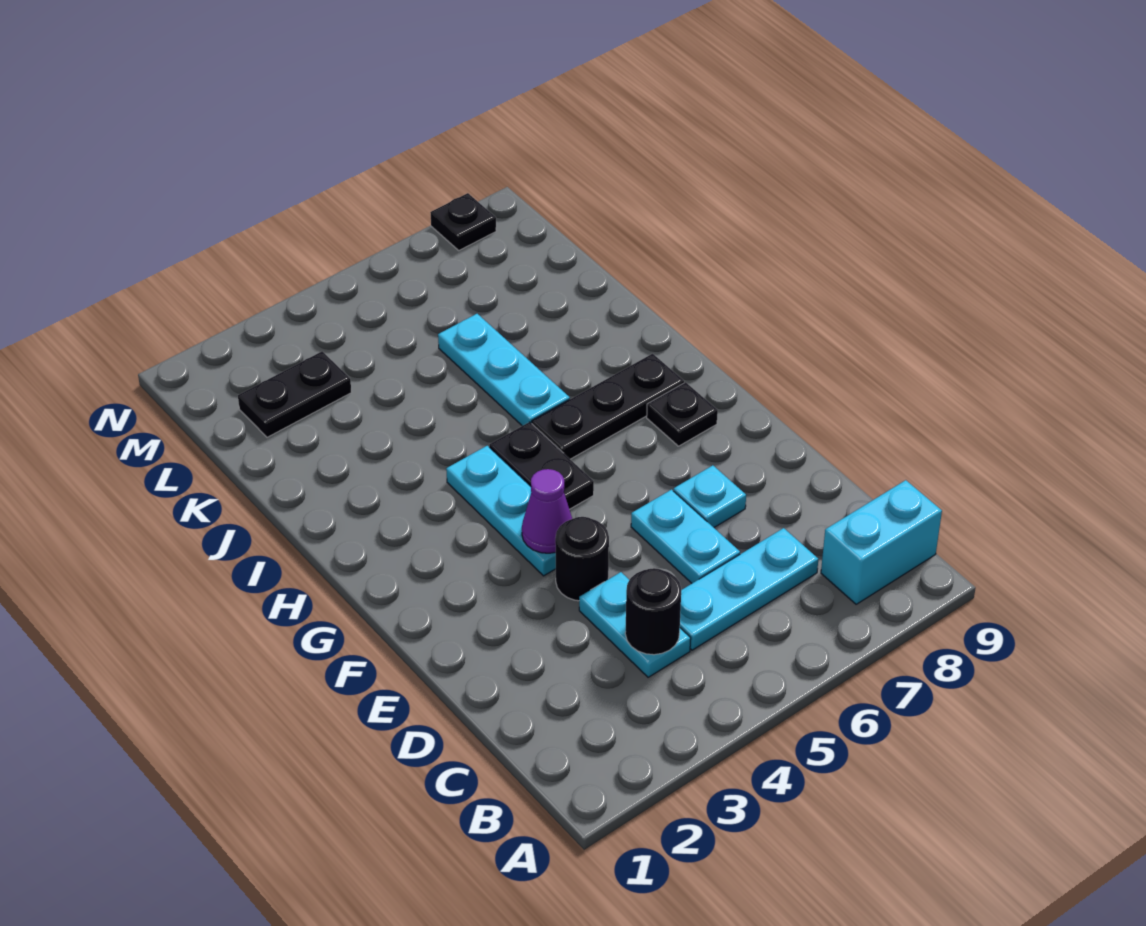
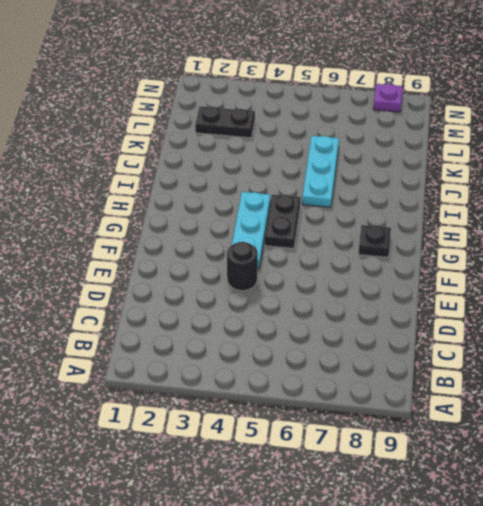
purple plate N8 level 1 -> black plate N8 level 1
none -> cyan brick B8:B9 level 1
none -> cyan plate C4:D4 level 1
none -> cyan plate C5:C7 level 1

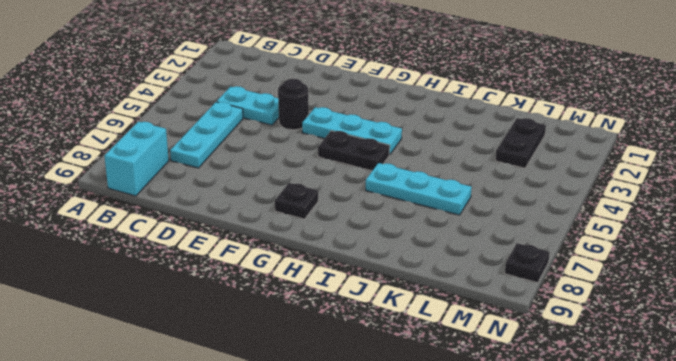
none -> cyan plate D6:E6 level 1
none -> cyan plate E7 level 1
none -> black plate H6:H8 level 1

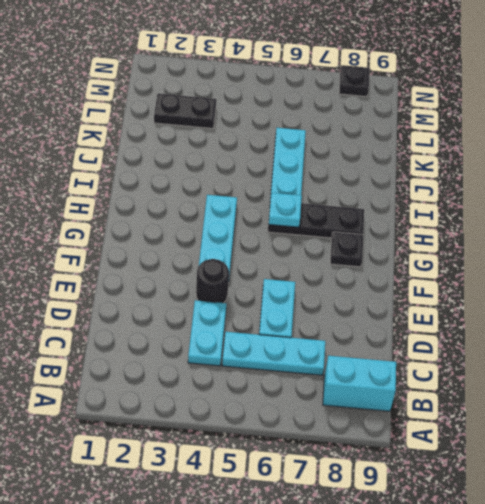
cyan plate H6 level 2 -> cyan plate E7 level 1
none -> black plate G5:H5 level 1
none -> black round brick C4 level 2
none -> purple cone F4 level 2

